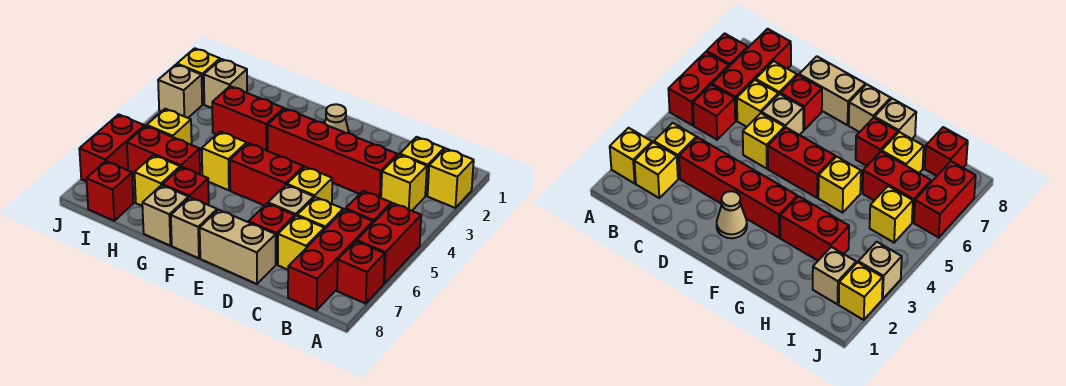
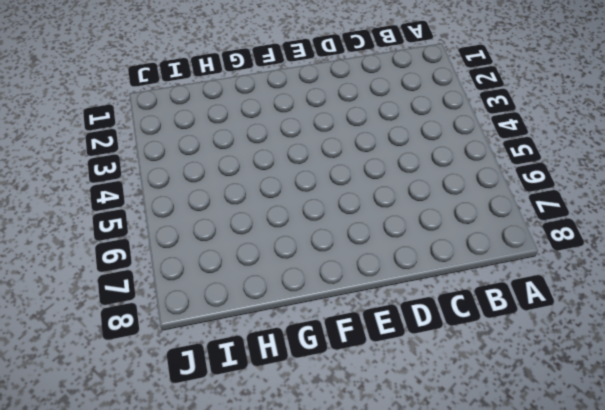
none -> yellow brick A2 level 1
none -> red brick A5:A6 level 1
none -> red brick A7 level 1

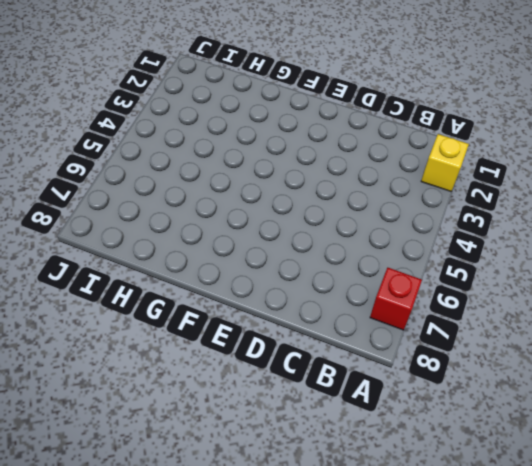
none -> red brick A5:A6 level 1
none -> yellow brick B2 level 1
none -> yellow brick B3 level 1

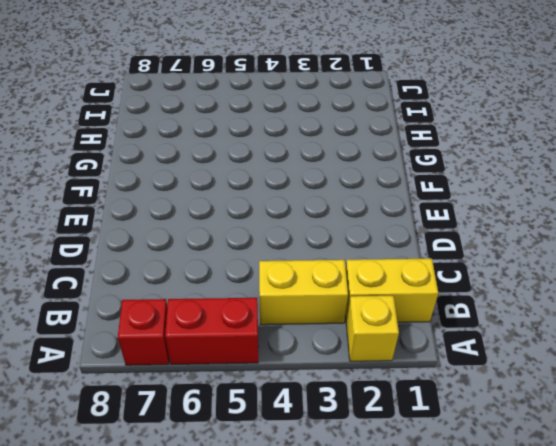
yellow brick B1:B2 level 1 -> yellow brick B2 level 1
yellow brick B3:B4 level 1 -> yellow brick B3 level 1
none -> red brick B5 level 1
none -> red brick B6:B8 level 1
none -> red brick C3:F3 level 1

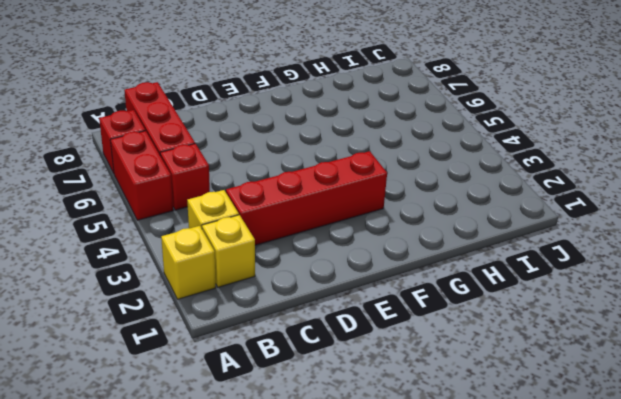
none -> yellow brick C6 level 1
none -> yellow brick C7 level 1
none -> yellow brick D5 level 1

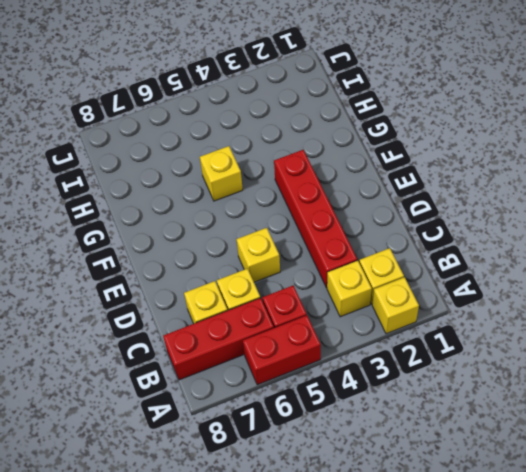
none -> red brick A7 level 1
none -> tan brick D6 level 1
none -> red brick D7 level 1

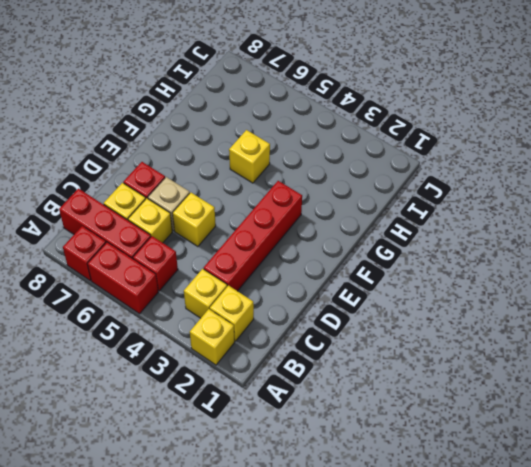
none -> tan brick D8:E8 level 1
none -> tan cone E2 level 1
none -> red brick E5:F5 level 1

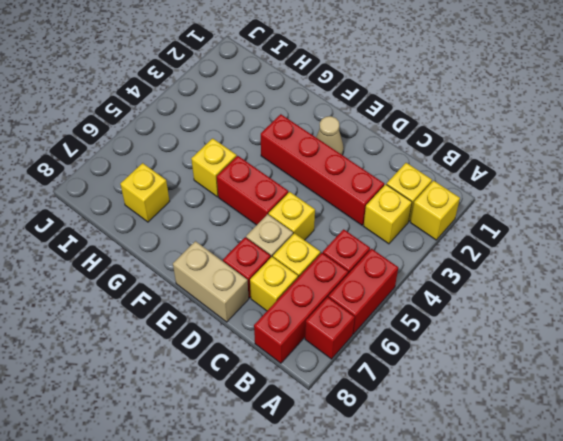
none -> tan brick F8 level 1
none -> red brick G3:H3 level 1
none -> red brick G7 level 1

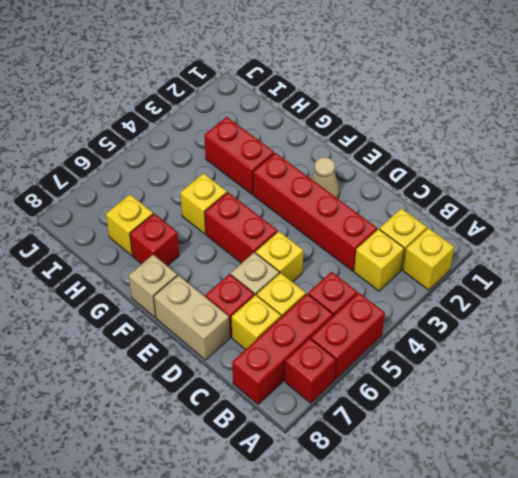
none -> tan brick G8 level 1
none -> red brick H6:I6 level 1
none -> tan brick I2 level 1

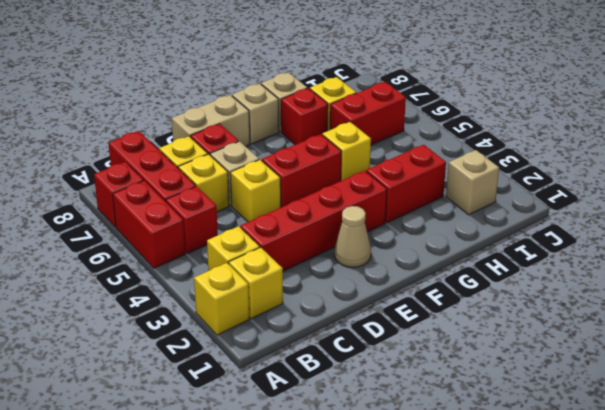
none -> yellow brick I5 level 1
none -> red brick I8 level 1
none -> yellow brick J2 level 1

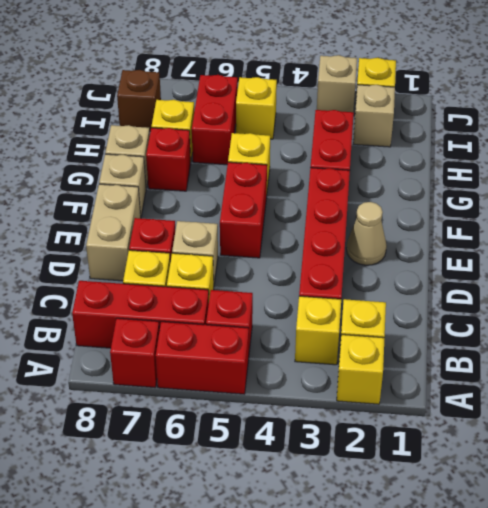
brown brick I8 level 1 -> red brick I8 level 1
none -> yellow brick D5 level 1
none -> red brick J6:J7 level 1

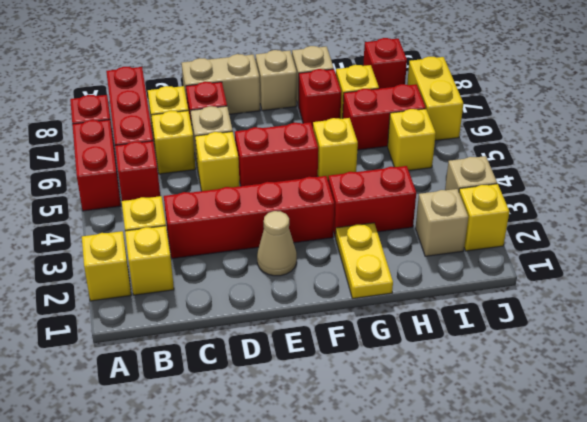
yellow plate G1:G2 level 1 -> none
yellow brick J6:J7 level 1 -> red brick J6:J7 level 1

